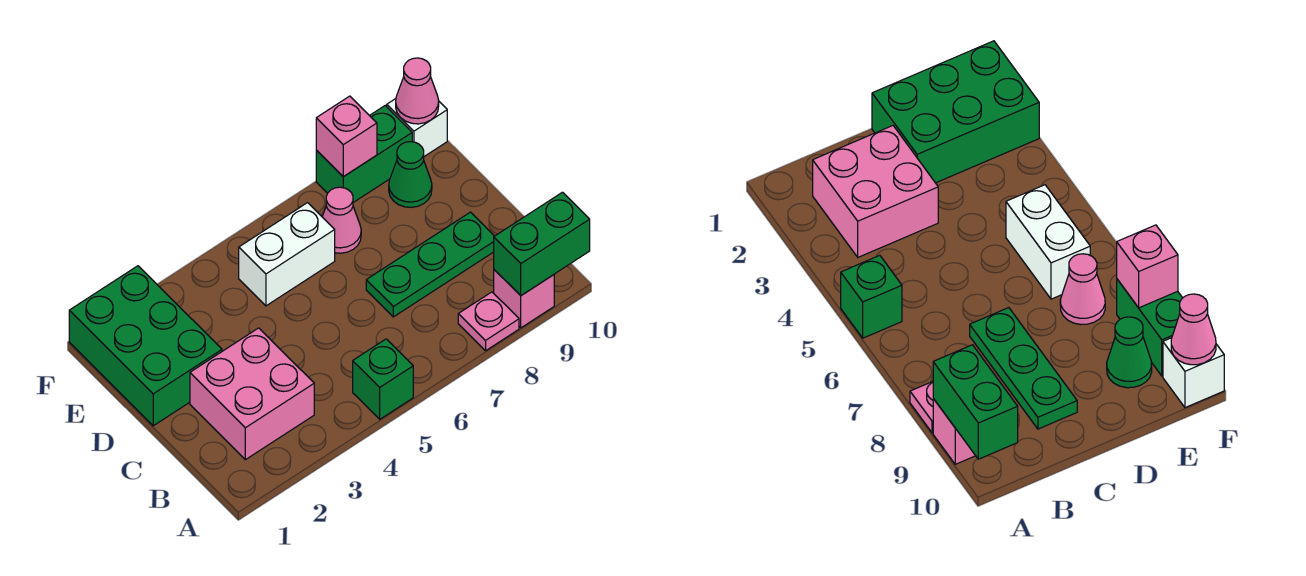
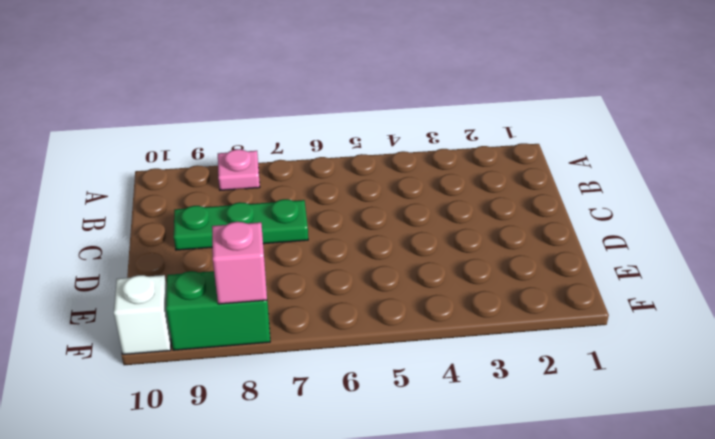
none -> green brick A5 level 1
none -> pink brick A9 level 1
none -> pink brick B2:C3 level 1

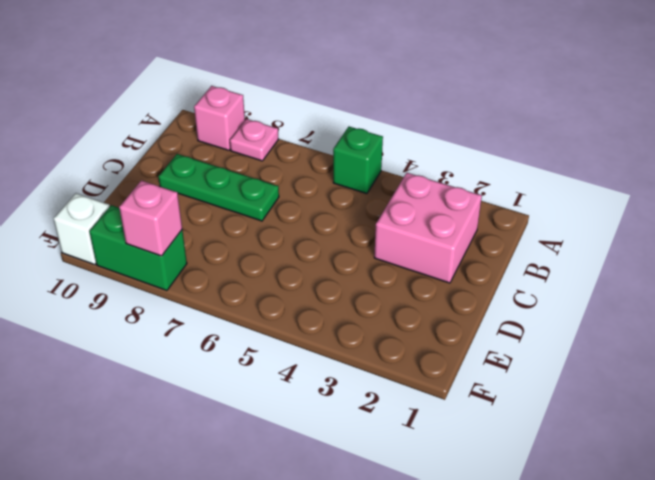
none -> green brick D1:F2 level 1
none -> white brick E5:E6 level 1
none -> pink cone E7 level 1

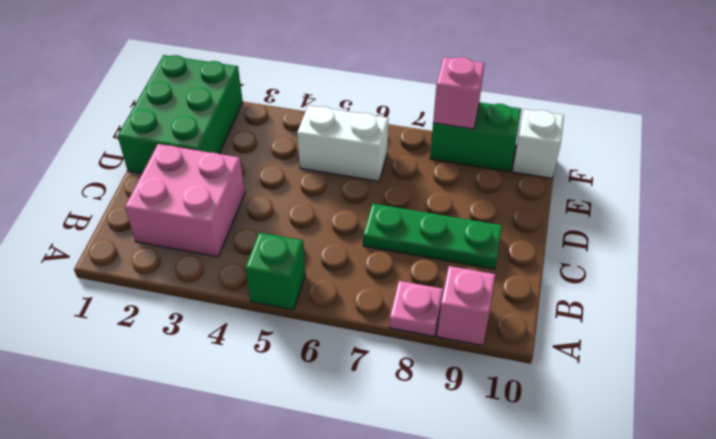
none -> pink cone E7 level 1
none -> green cone E9 level 1
none -> green brick A9:A10 level 2

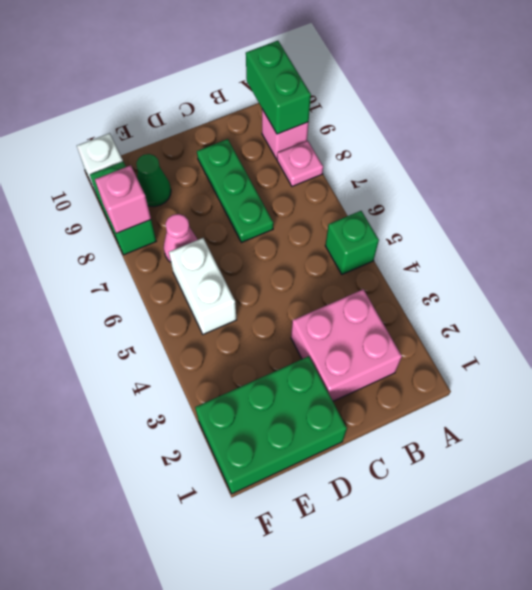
none -> pink cone F10 level 2

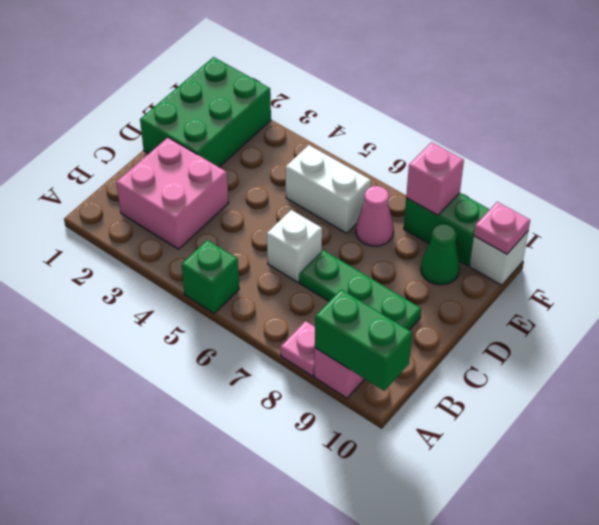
white brick C6 level 1 -> none
pink plate F10 level 2 -> pink cone F10 level 2

